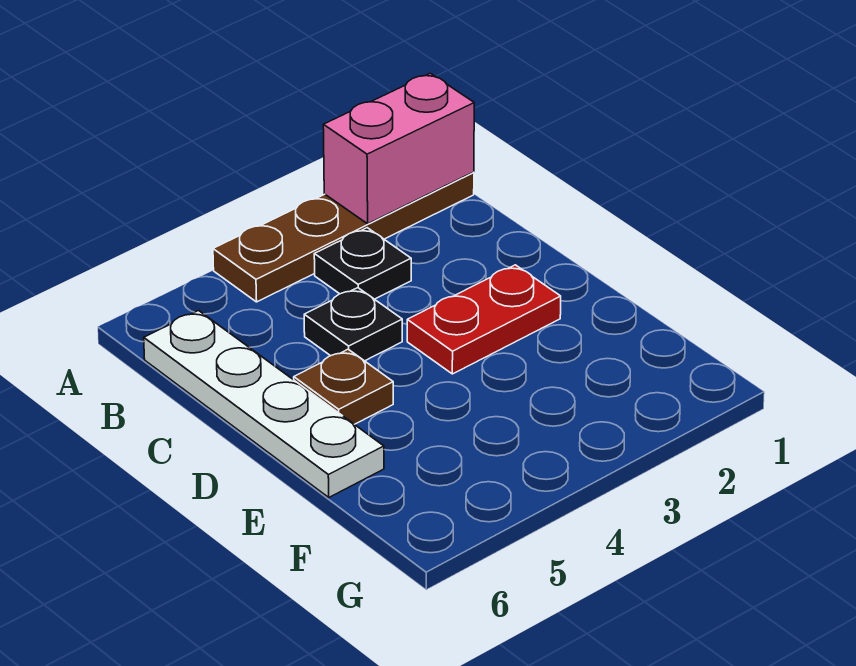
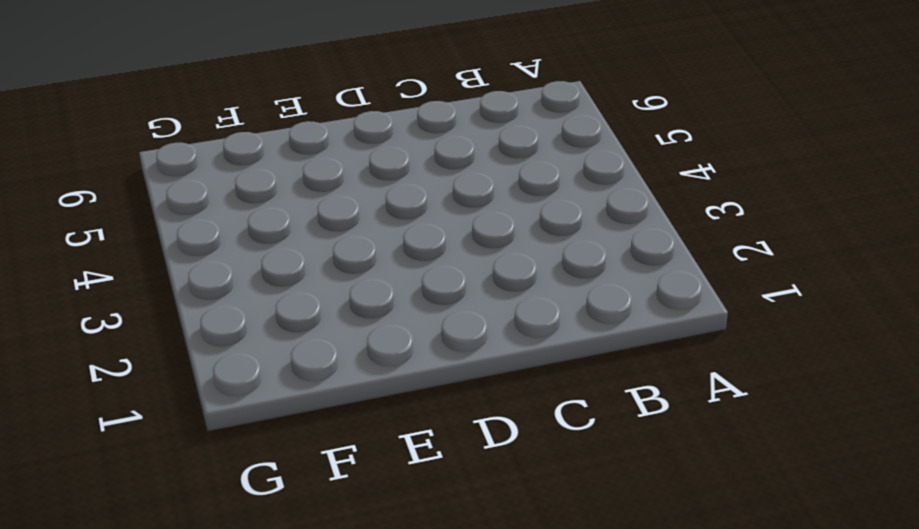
none -> brown plate A1:A4 level 1
none -> black plate B3 level 1

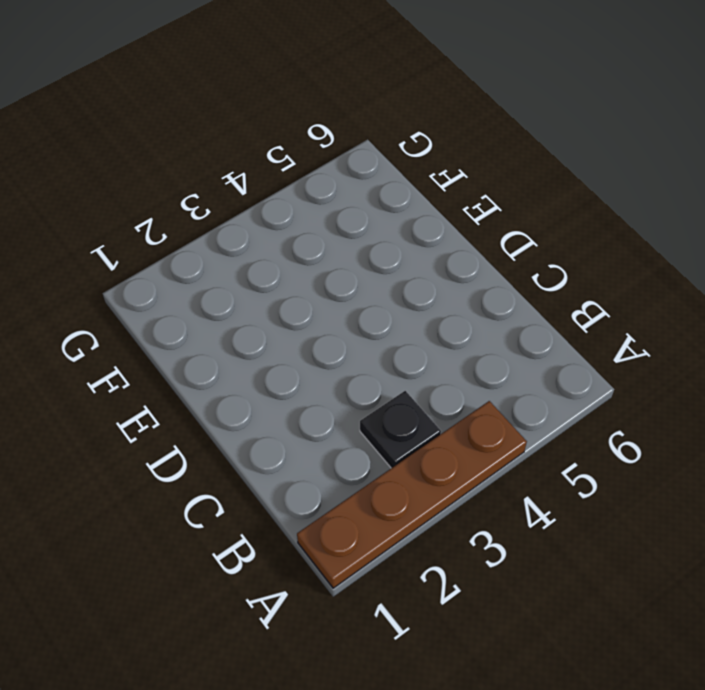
none -> white plate B6:E6 level 1
none -> black plate C4 level 1

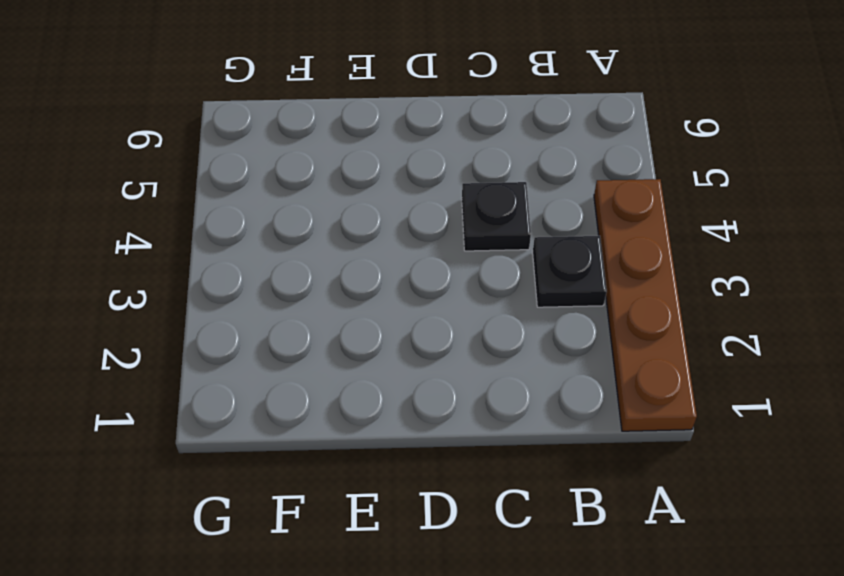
none -> white plate B6:E6 level 1
none -> red plate D2:D3 level 1

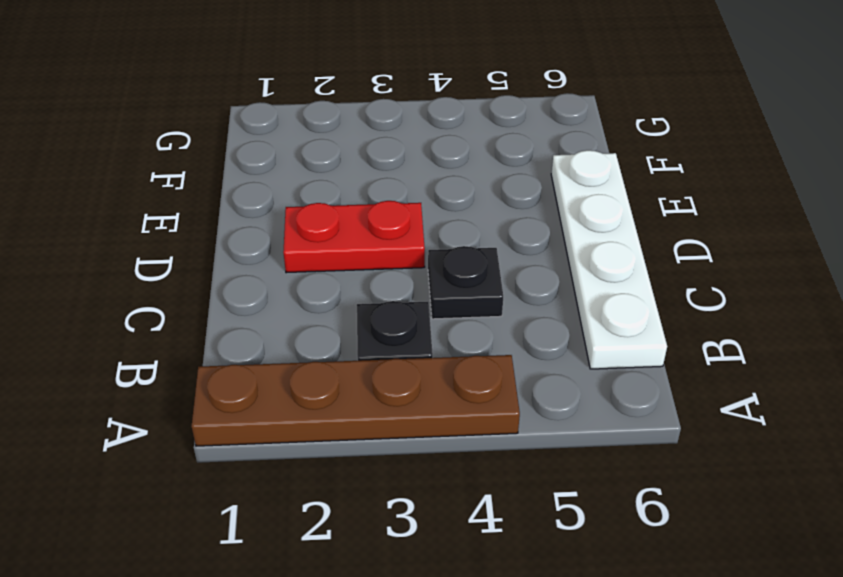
none -> brown plate D5 level 1
none -> pink brick A1:A2 level 2

